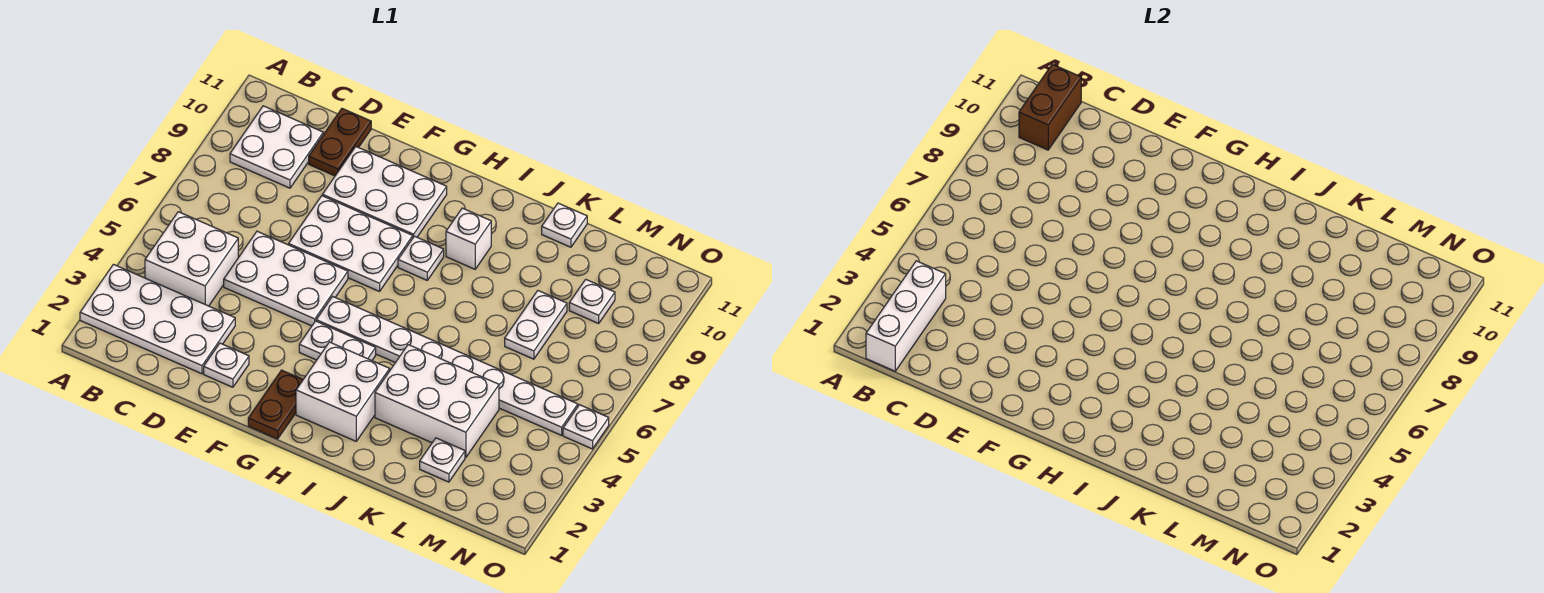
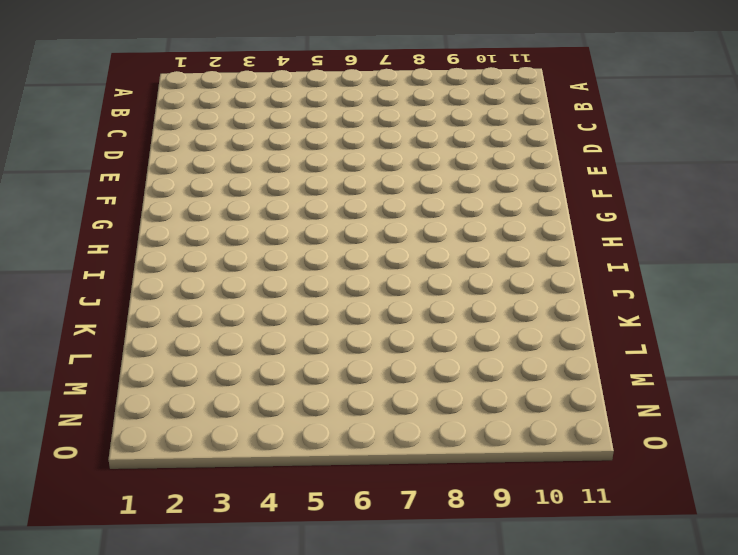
none -> white plate A2:D3 level 1
none -> white brick B4:C5 level 1
none -> white plate B9:C10 level 1

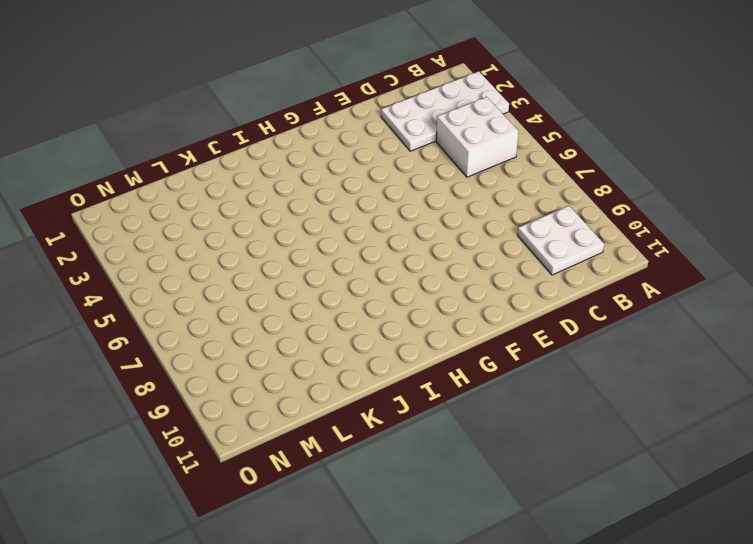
none -> white plate D5:F6 level 1
none -> brown plate D10:D11 level 1
none -> white plate E2 level 1

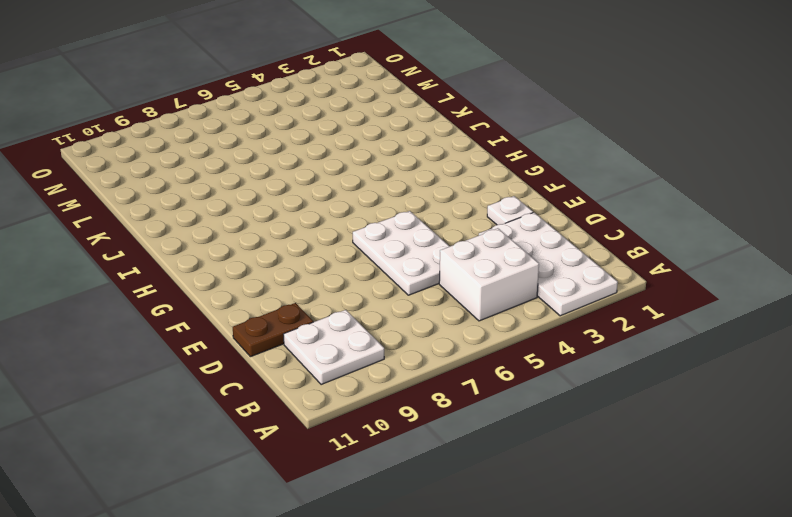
none -> white plate E7:G8 level 1
none -> white plate E9:G10 level 1
none -> brown plate G1:G2 level 1

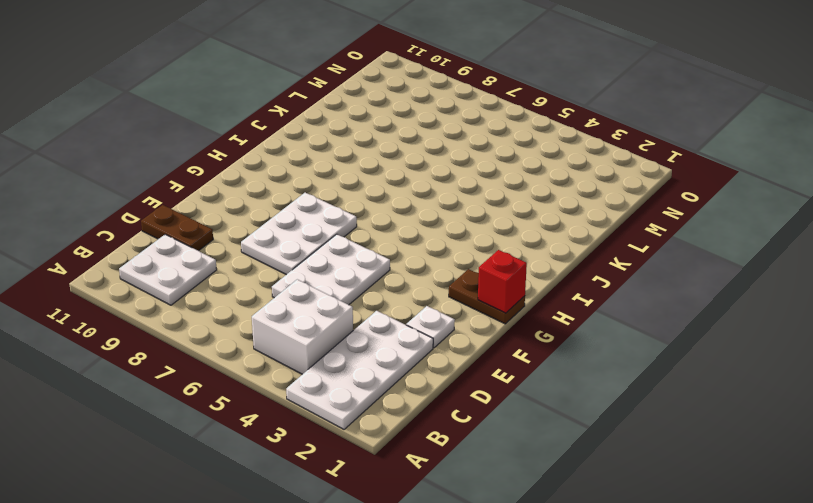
red brick G1 level 2 -> none
none -> white plate E9:G10 level 1
none -> white plate G4:H4 level 1
none -> white plate G5:N5 level 1

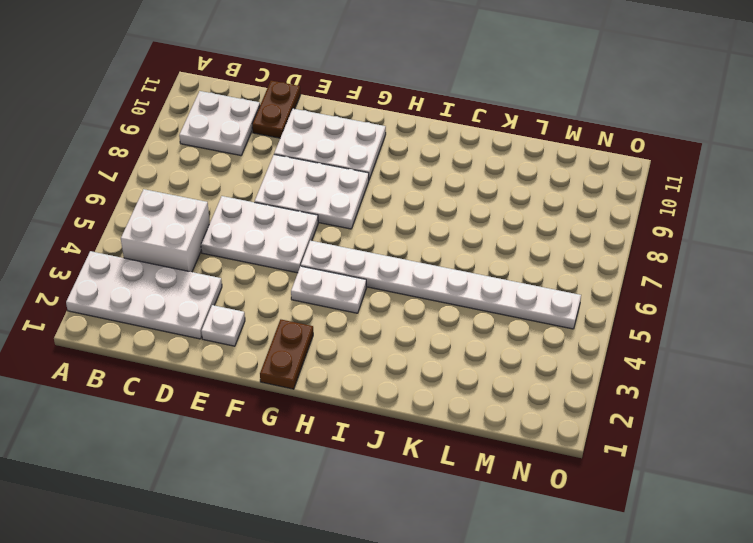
none -> white brick H2:I3 level 1
none -> white plate H8 level 1
none -> white brick I9 level 1

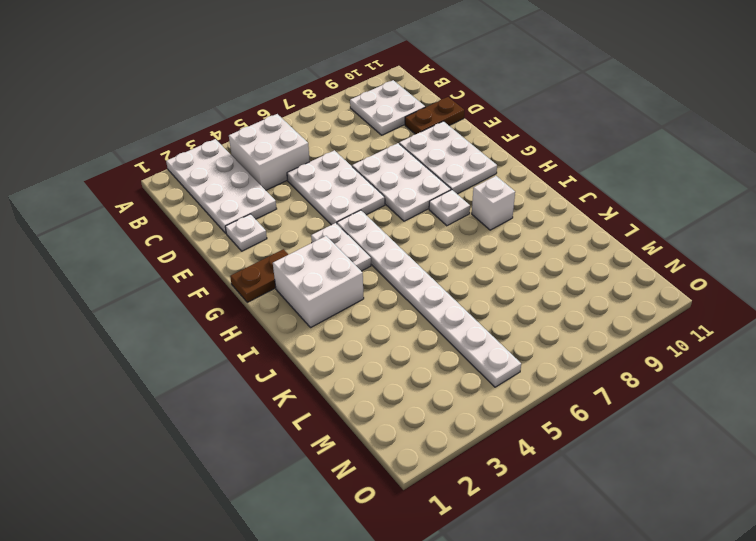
none -> white brick J3:L4 level 1
none -> white plate K11 level 1
none -> white plate L2 level 1

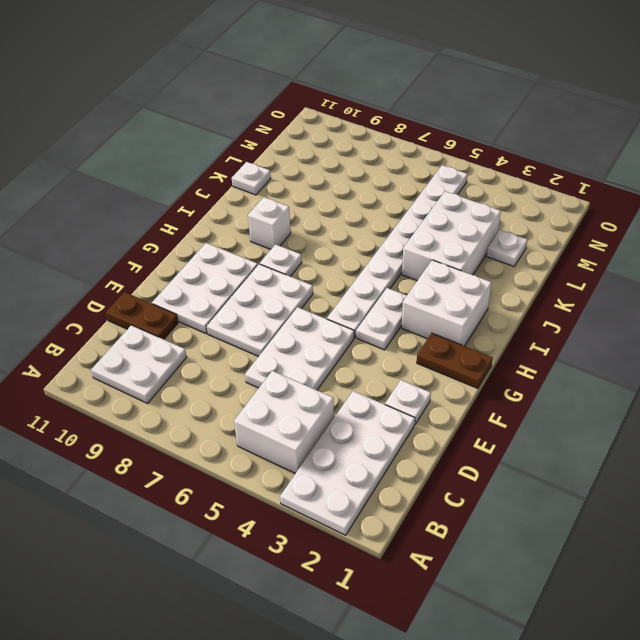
none -> white plate L7:L8 level 1
none -> white plate M9 level 1
none -> white plate O5 level 1

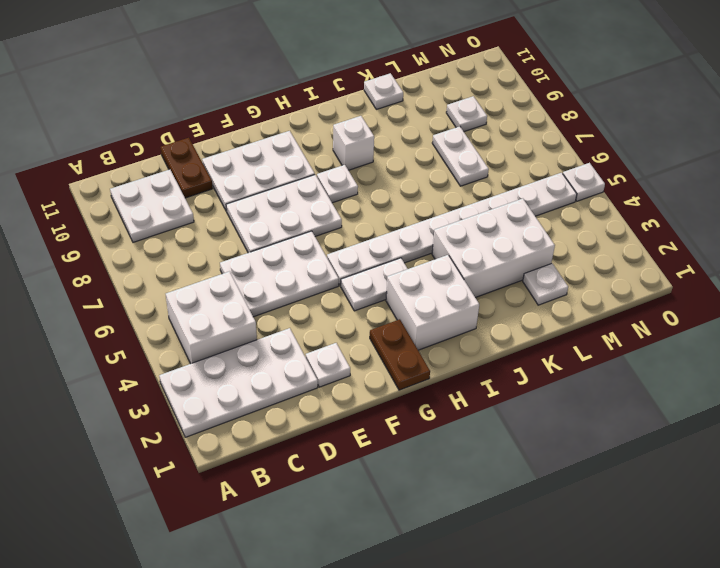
none -> white brick B1:B3 level 2
none -> brown brick B10:B11 level 2

